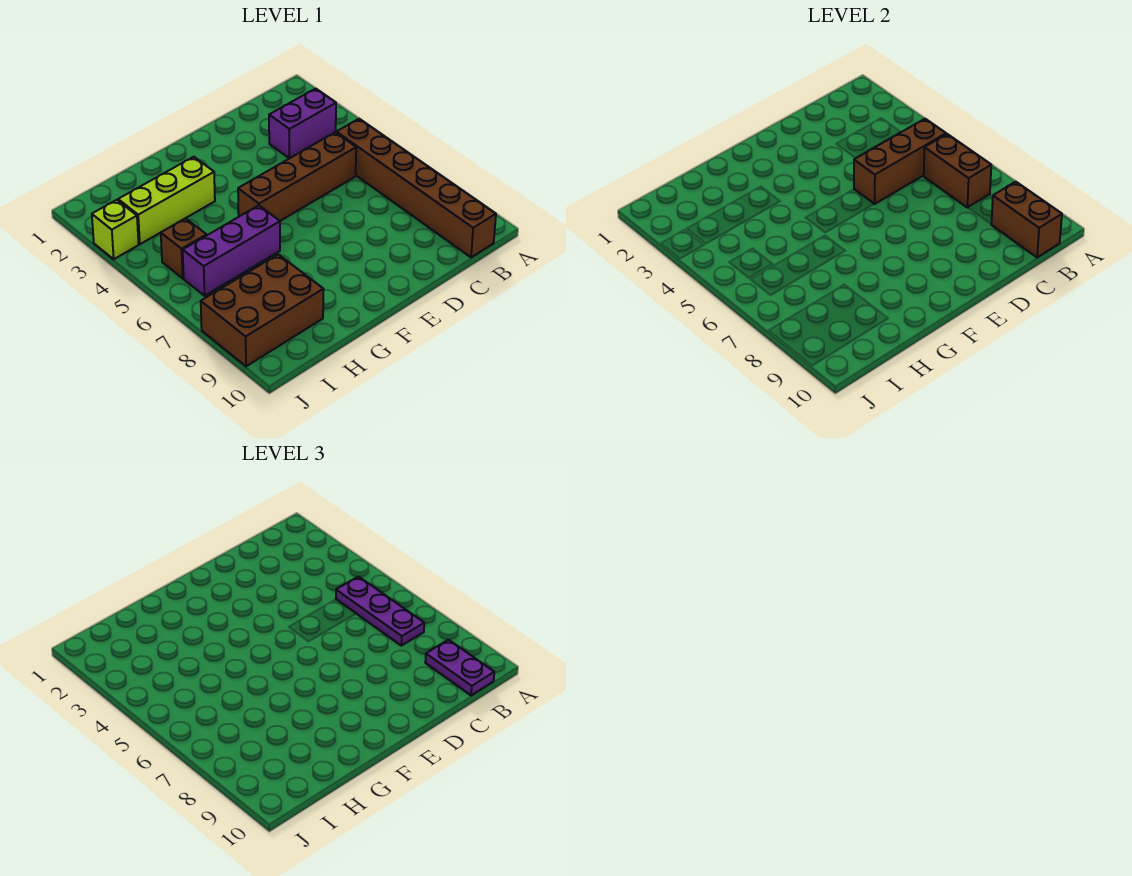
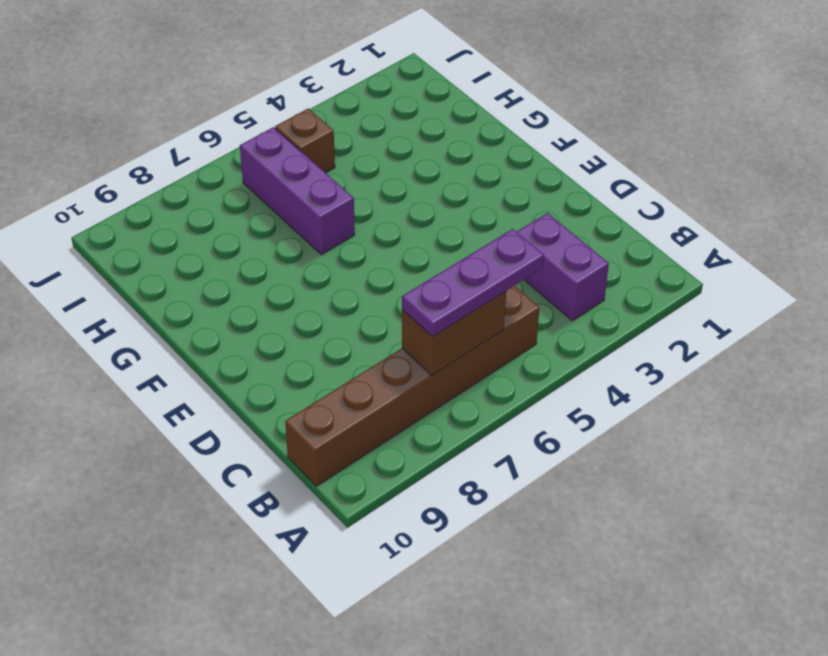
none -> brown brick C5:F5 level 1
none -> lime brick G3:I3 level 1
none -> brown brick H8:J9 level 1

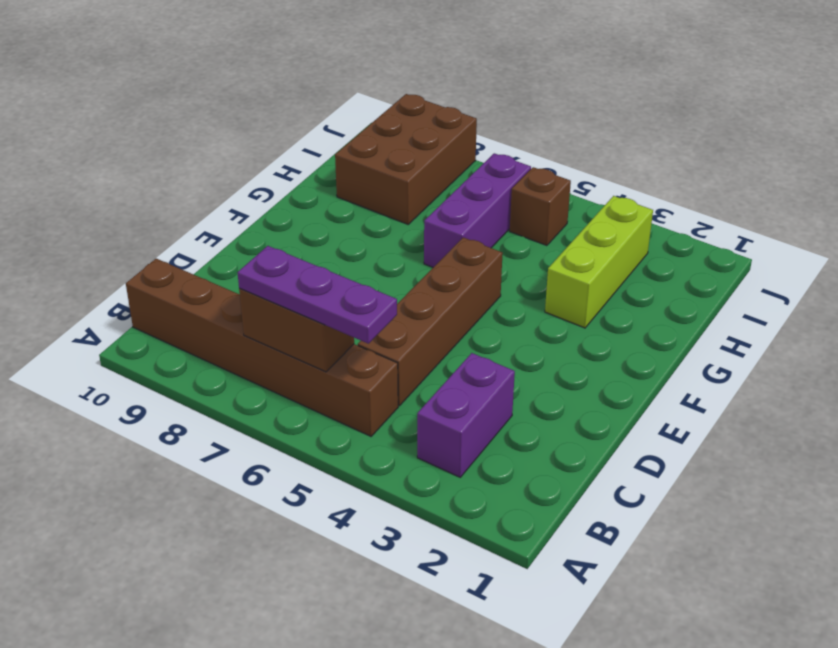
none -> lime brick J3 level 1
none -> brown brick B5:D5 level 2
none -> brown brick B9:B10 level 2

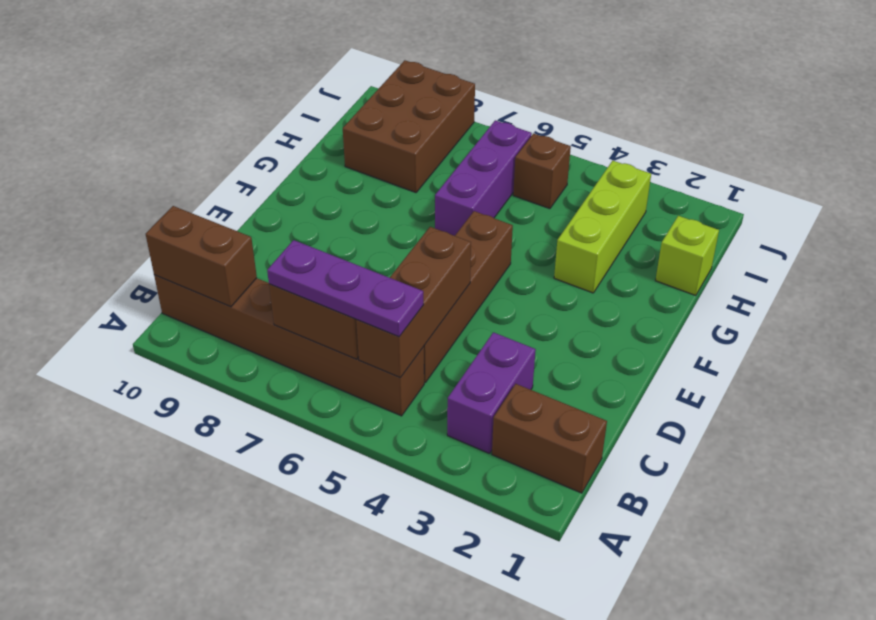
brown brick B1:B2 level 1 -> none
lime brick H1 level 1 -> lime brick J3 level 1
none -> purple plate B9:B10 level 3

